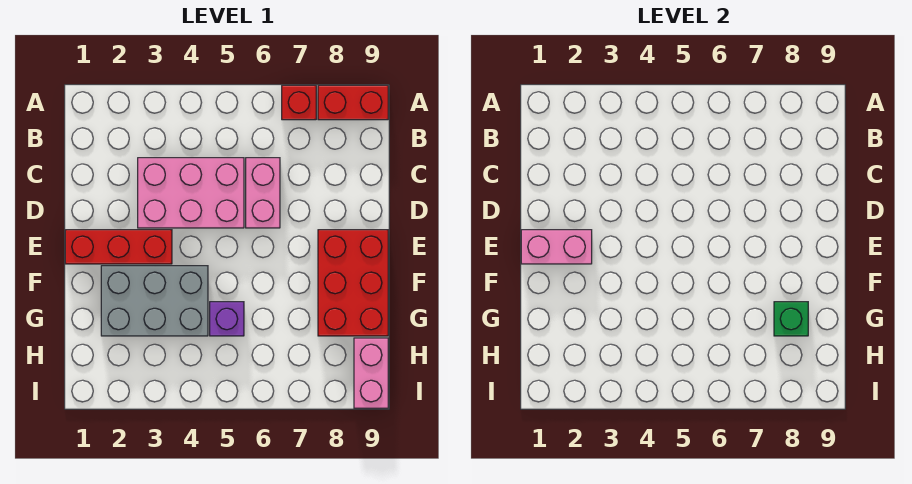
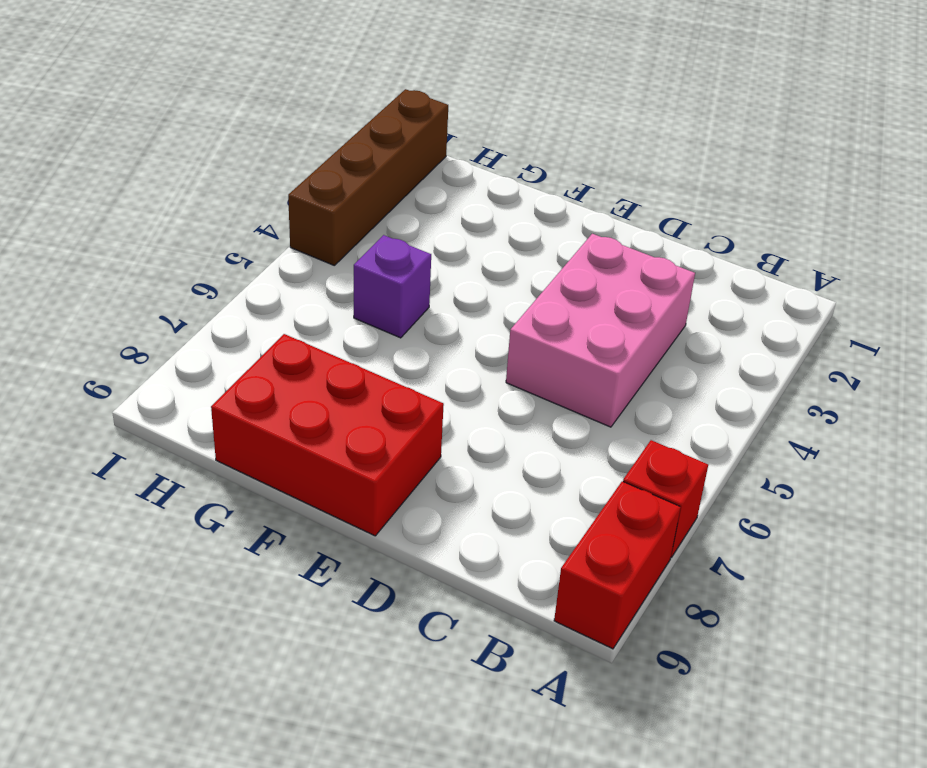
brown brick I1:I4 level 1 -> none
none -> pink brick C6:D6 level 1
none -> red brick E1:E3 level 1

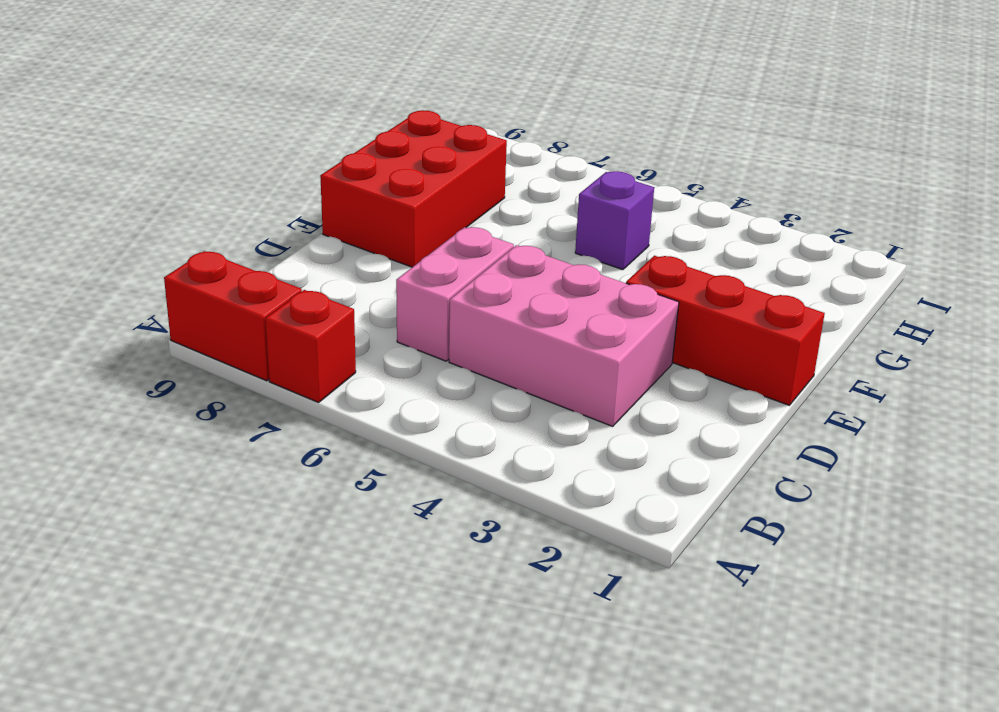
none -> grey brick F2:G4 level 1
none -> pink brick H9:I9 level 1

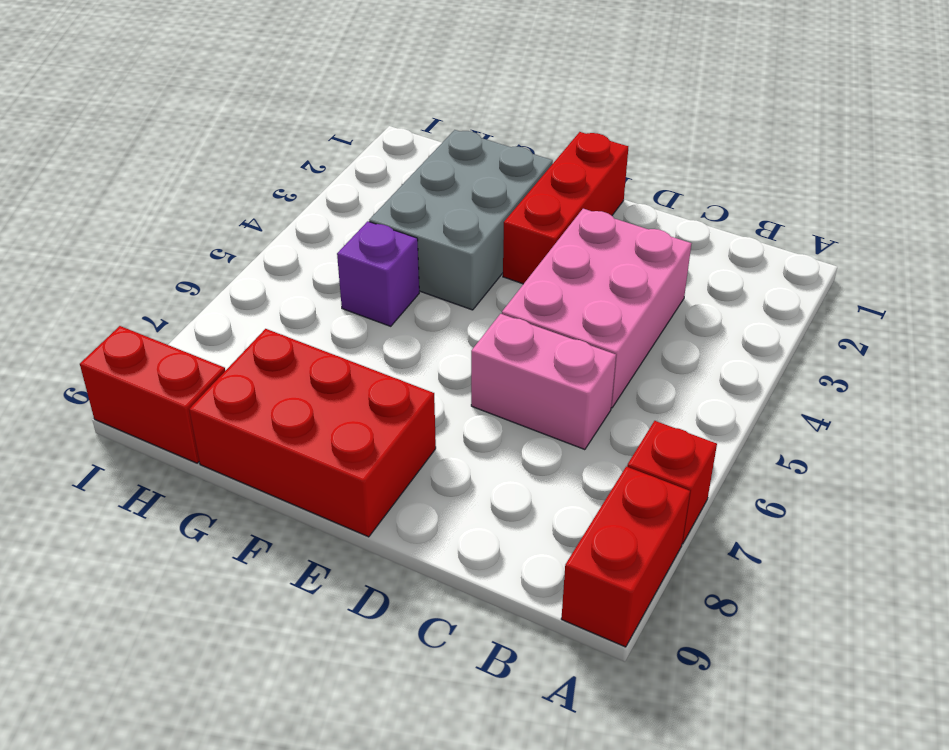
red brick H9:I9 level 1 -> pink brick H9:I9 level 1
none -> pink brick E1:E2 level 2
none -> green brick G8 level 2

